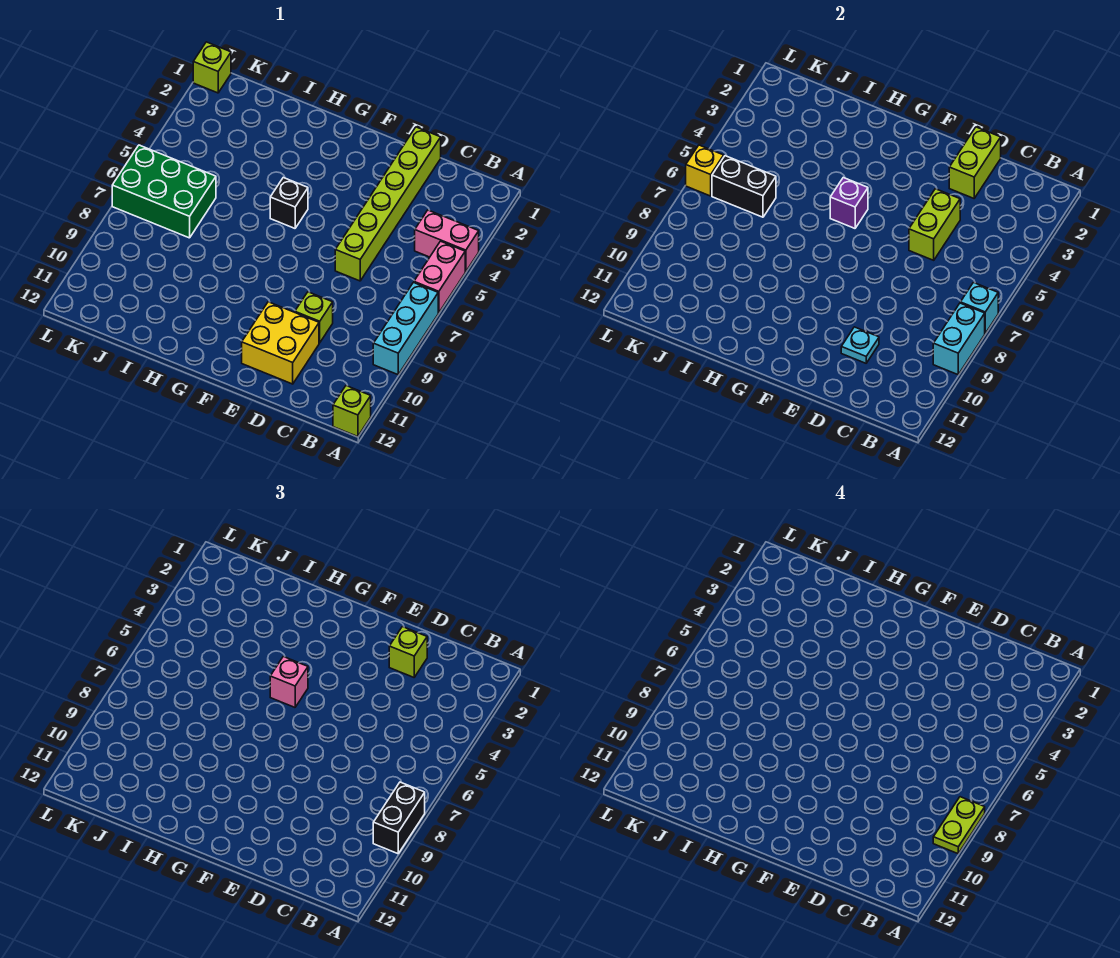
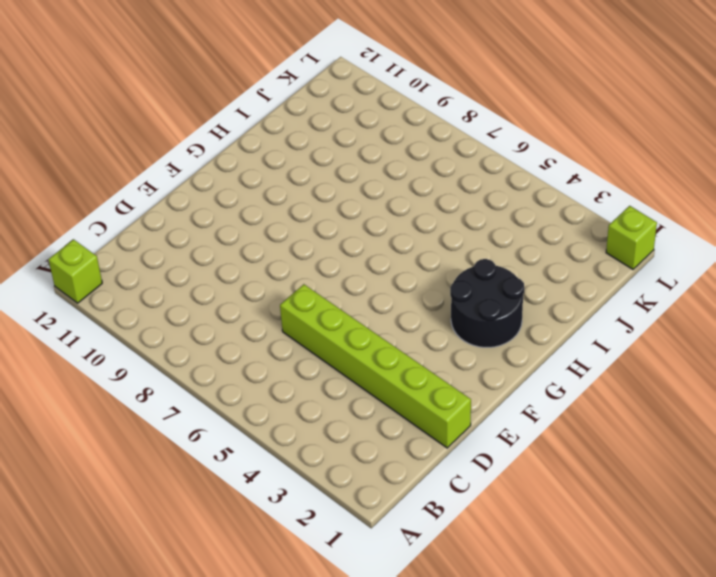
black round brick G2:H3 level 1 -> none
none -> pink brick A4:B4 level 1
none -> pink brick A5:A6 level 1
none -> cyan brick A7:A9 level 1

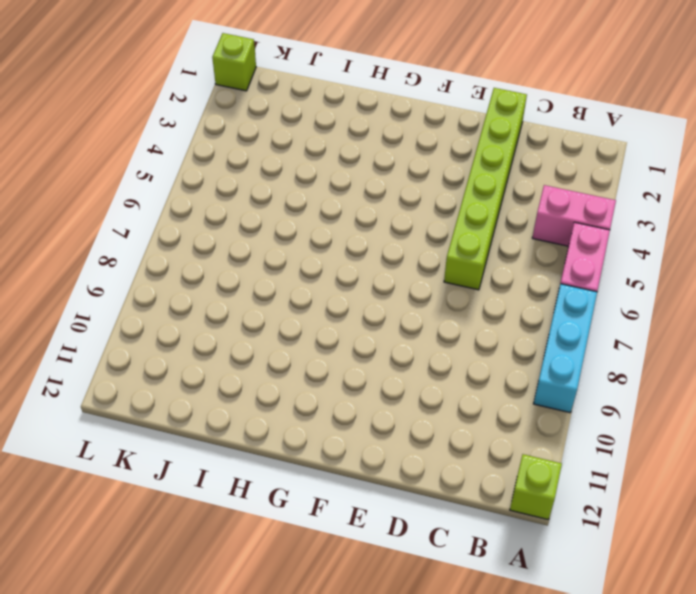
none -> lime brick D9 level 1
none -> yellow brick D10:E11 level 1
none -> black brick G5 level 1

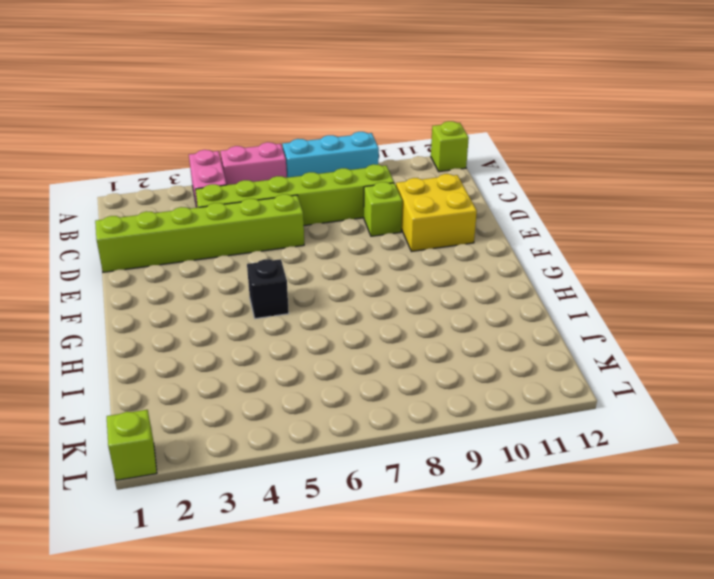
lime brick C4:C9 level 1 -> none
none -> green brick J6:L7 level 1
none -> cyan brick A7 level 2
none -> cyan brick A8:A9 level 2

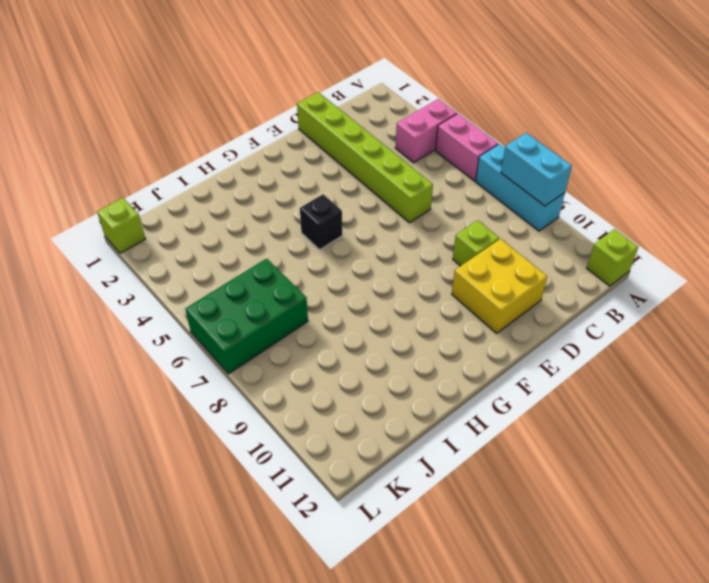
none -> cyan brick A7 level 2
none -> lime brick D1:D2 level 2
none -> lime brick D4:D5 level 2

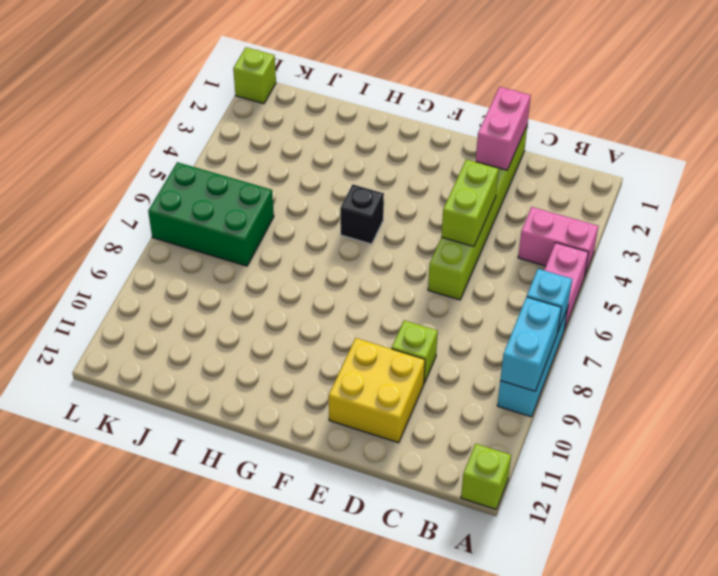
pink brick D1:D2 level 2 -> lime brick D1:D2 level 2
none -> cyan plate D10 level 2
none -> purple brick G5 level 2
none -> black brick J6:K6 level 2

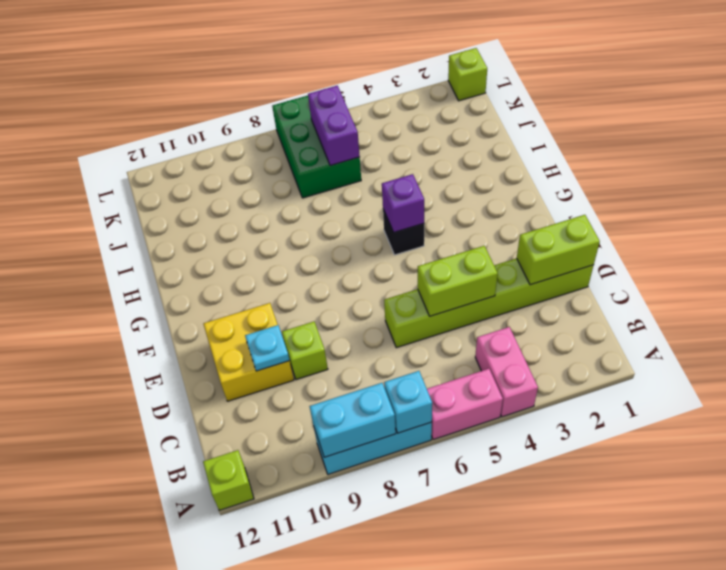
purple brick J6:K6 level 2 -> black brick J6:K6 level 2
none -> yellow brick L6 level 2
none -> black brick A8:A9 level 3
none -> lime brick D2 level 3

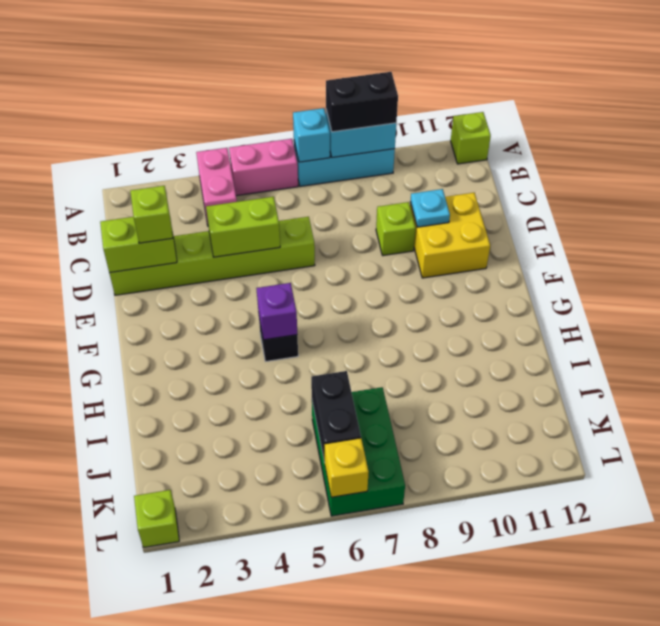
none -> pink brick G5 level 3
none -> lime plate A8:A9 level 4

